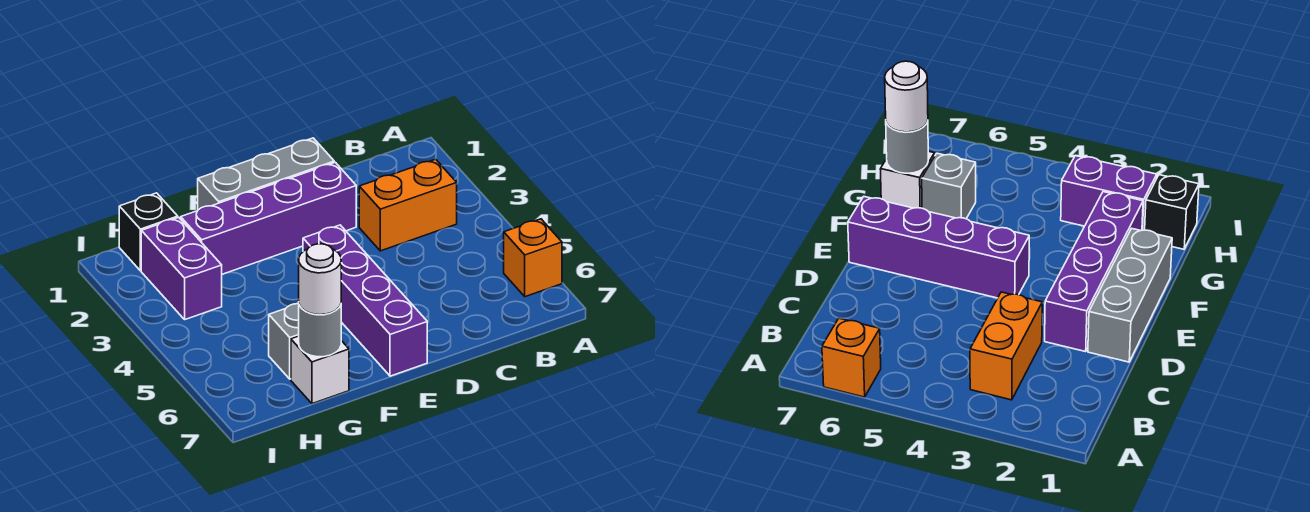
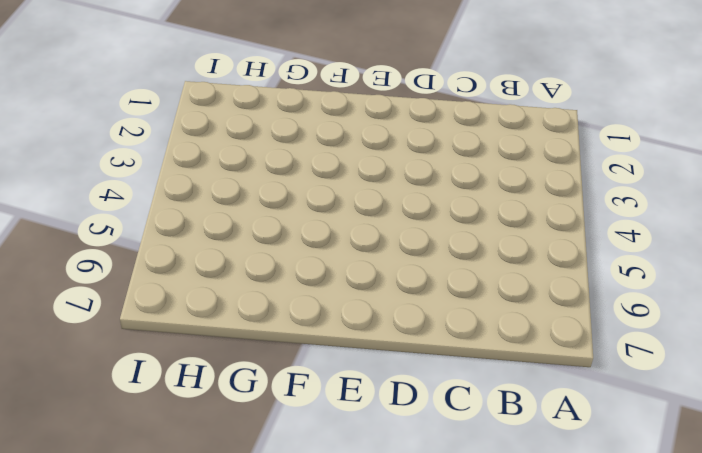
none -> orange brick A6 level 1
none -> orange brick B3:C3 level 1

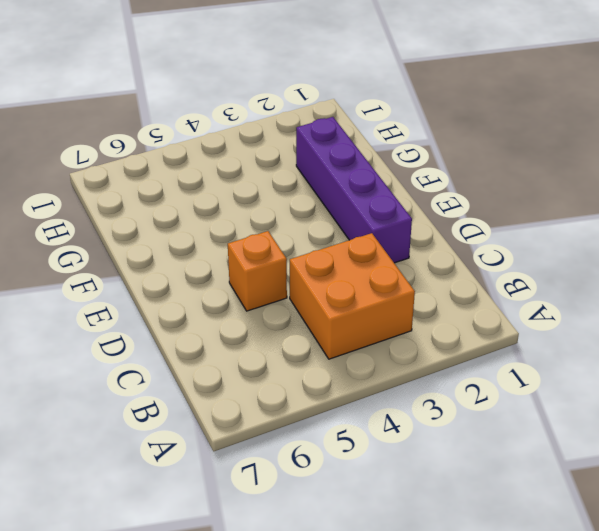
orange brick B3:C4 level 1 -> orange brick B3:C3 level 1
orange brick D5 level 1 -> orange brick A6 level 1
none -> grey brick D1:F1 level 1
none -> purple brick E4:E7 level 1

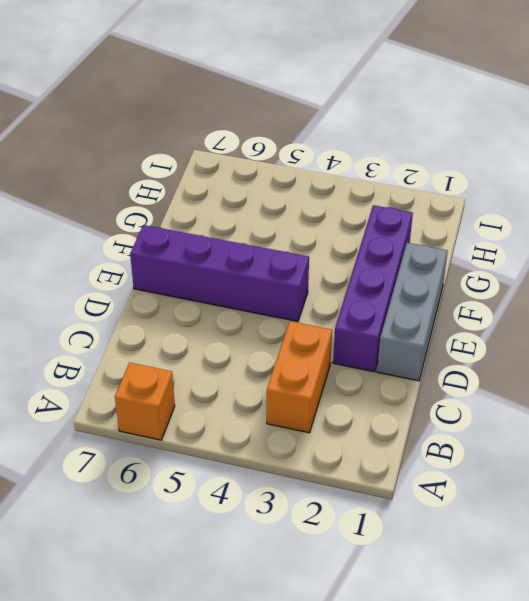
none -> grey brick G6 level 1
none -> white brick G7 level 1

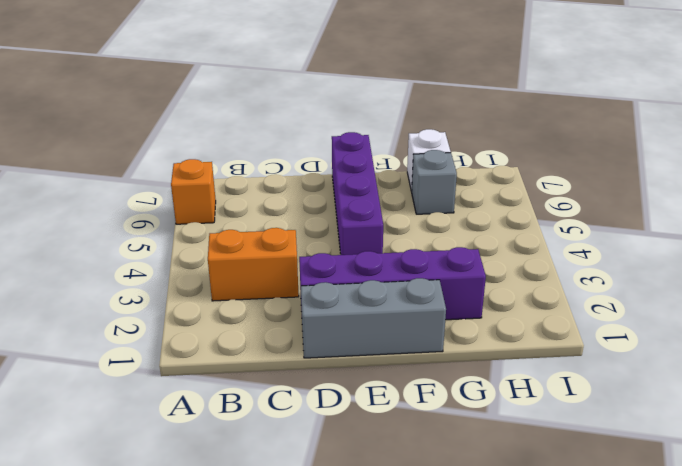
none -> black brick H1 level 1
none -> purple brick H2:H3 level 1

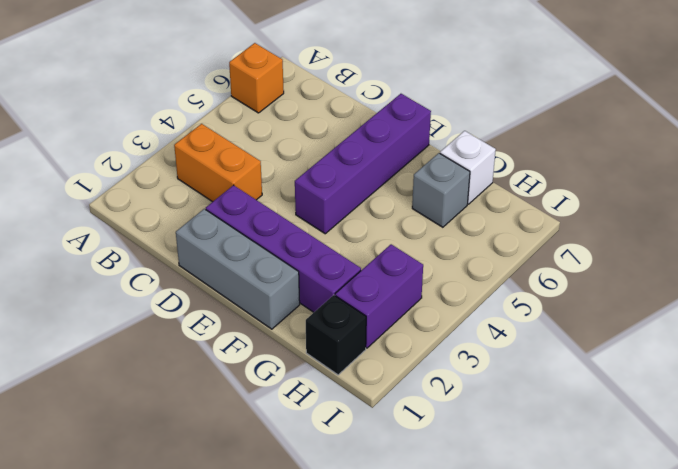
none -> grey round brick G7 level 2
none -> white round brick G7 level 3

